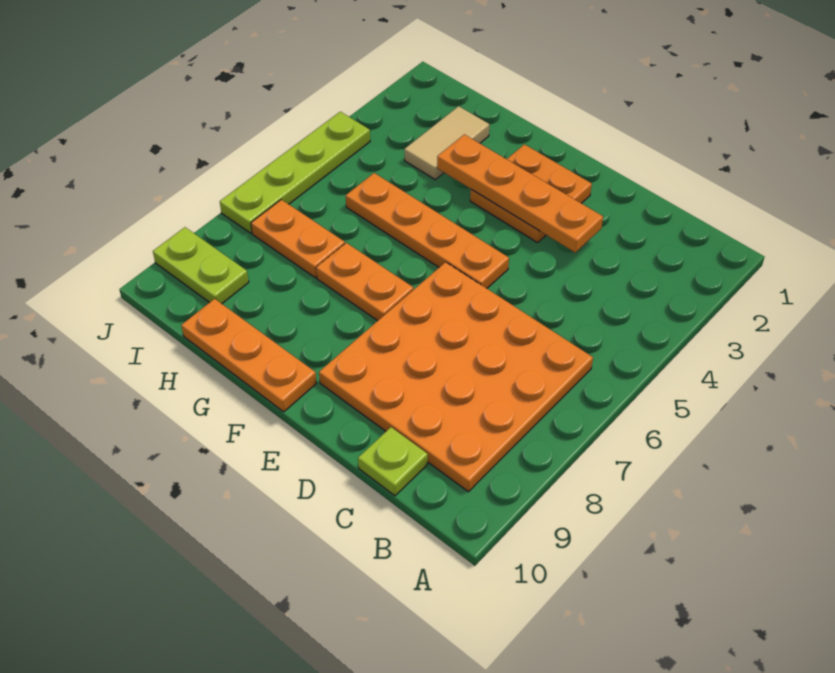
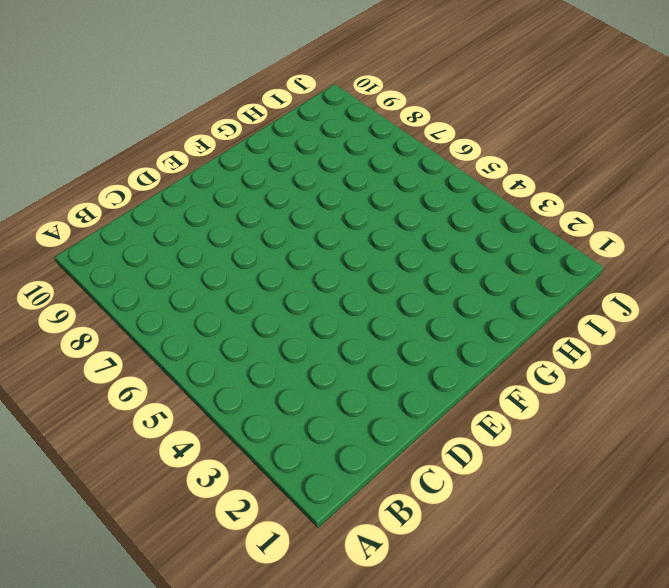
none -> orange plate B6:E9 level 1
none -> lime plate C10 level 1

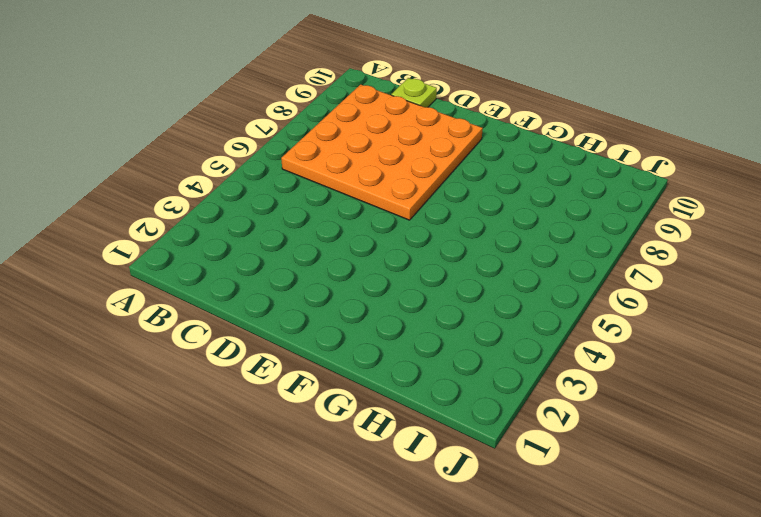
none -> orange plate E2:F3 level 1
none -> orange plate E5:H5 level 1

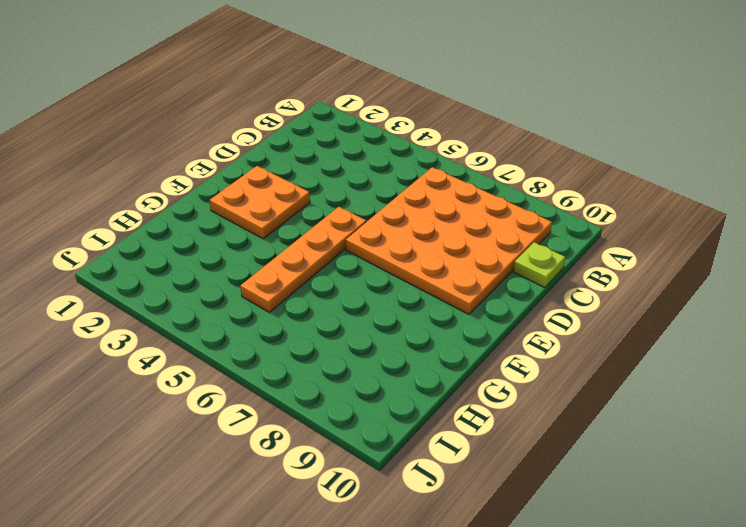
none -> orange plate F7:G7 level 1
none -> orange plate F10:H10 level 1

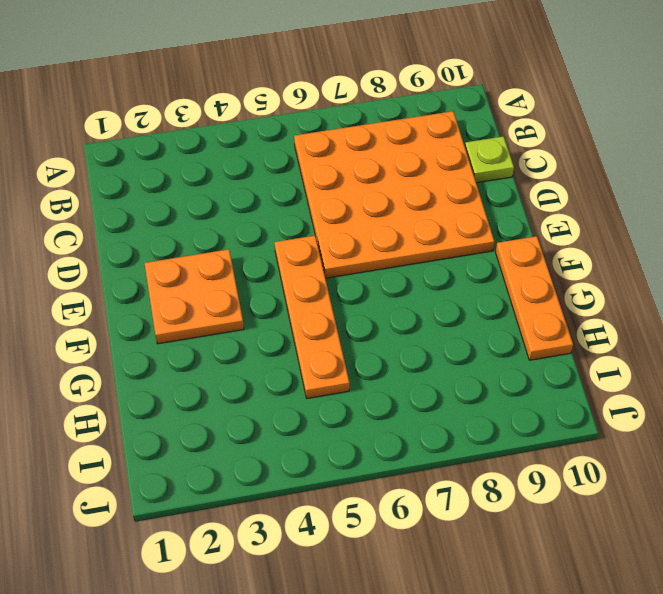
none -> orange plate F7:G7 level 1
none -> tan tile H2:H3 level 1

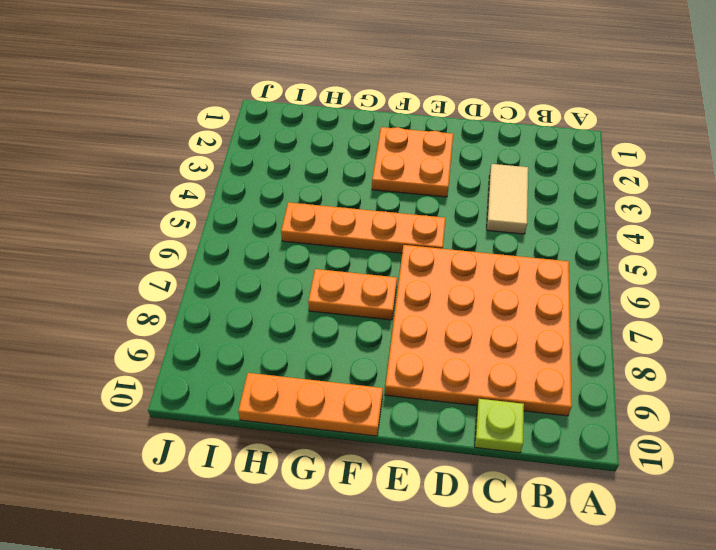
tan tile C3:C4 level 1 -> tan tile H2:H3 level 1
none -> orange plate H7:I7 level 1
none -> lime plate I9:J9 level 1

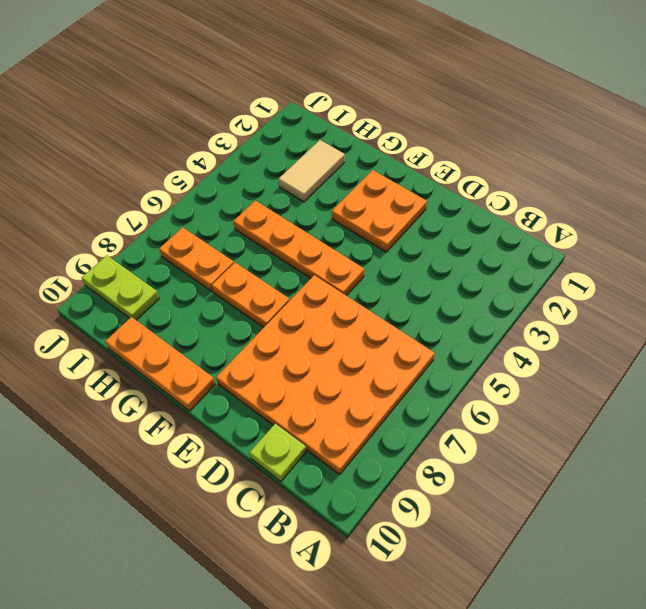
none -> lime plate J4:J7 level 1
none -> orange plate D3:G3 level 2

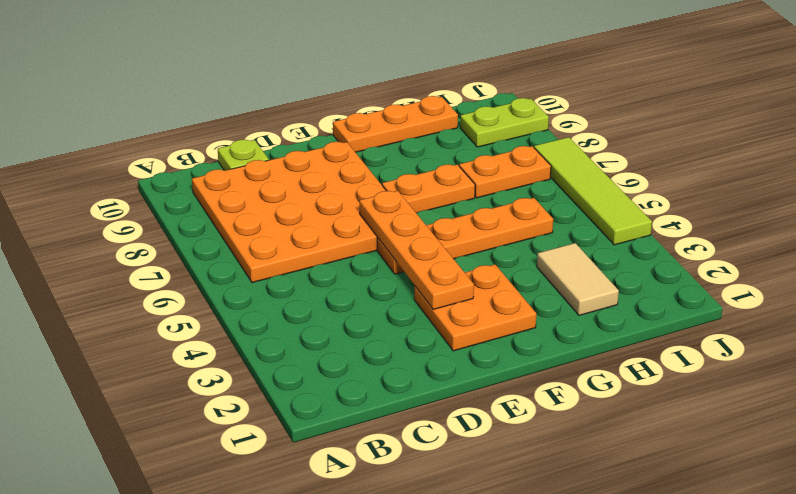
orange plate E3:E6 level 2 -> orange plate D3:G3 level 2
lime tile J4:J7 level 1 -> lime plate J4:J7 level 1

